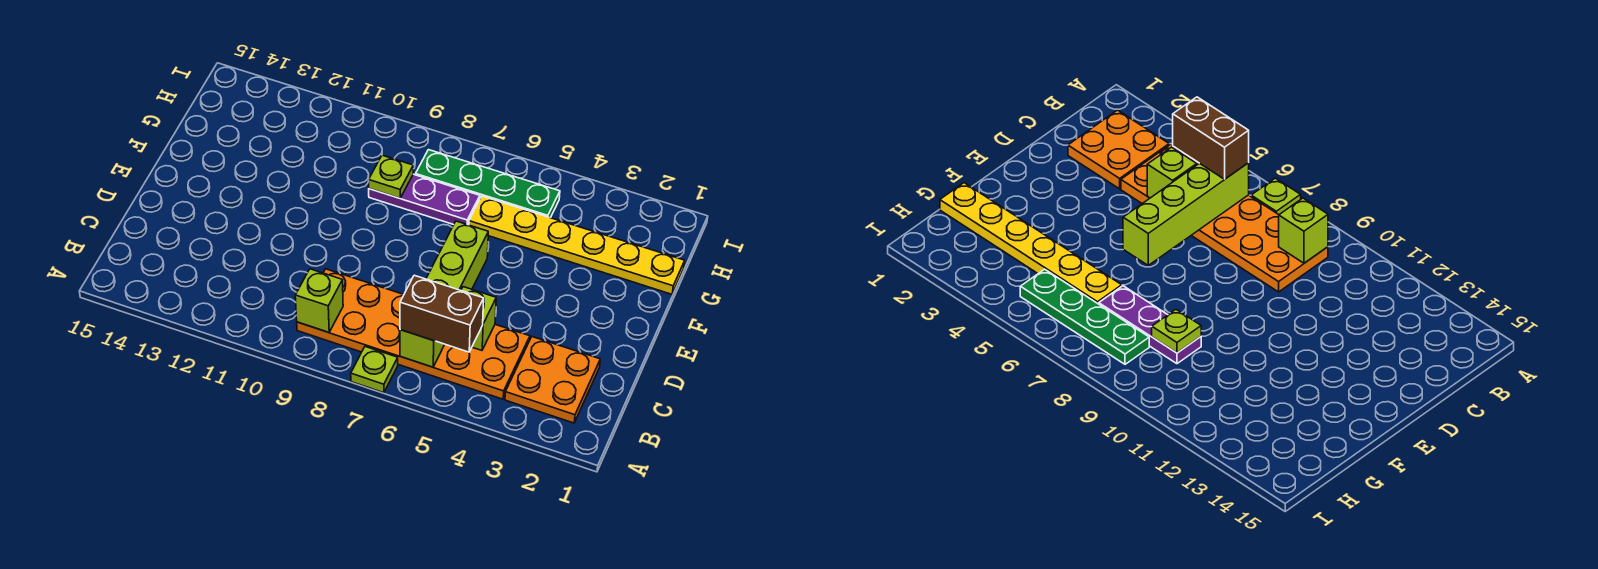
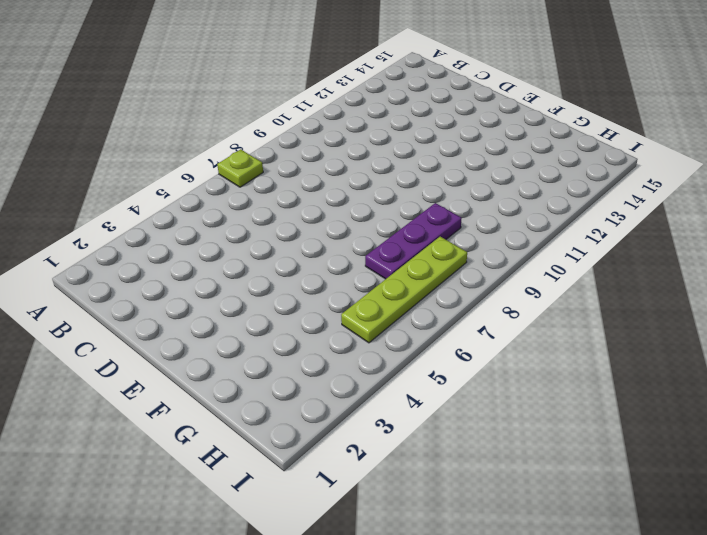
lime plate H5:H8 level 1 -> green plate H5:H8 level 1
none -> orange plate B2:C3 level 1
none -> orange plate B4:C9 level 1

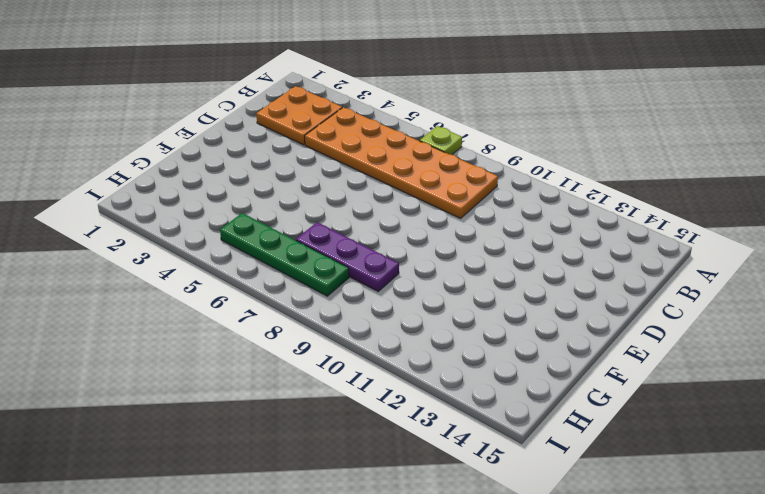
none -> yellow plate G1:G6 level 1
none -> lime brick B6:E6 level 2

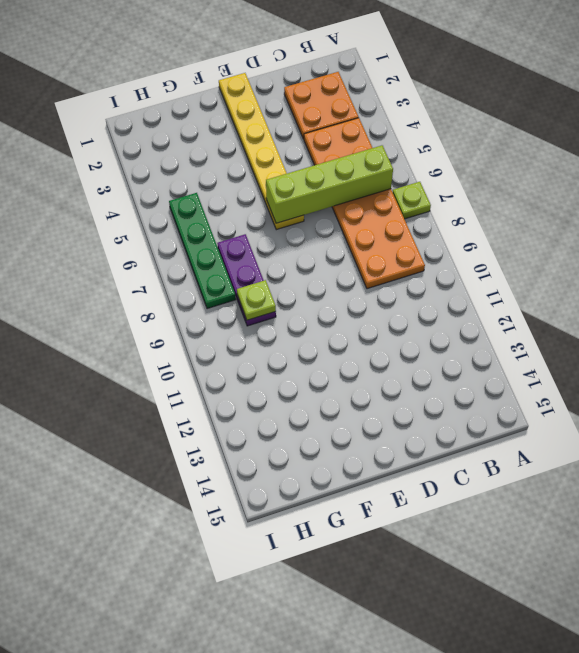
yellow plate E1:E6 level 1 -> yellow plate G1:G6 level 1
none -> lime brick B9 level 2
none -> lime brick C5 level 2

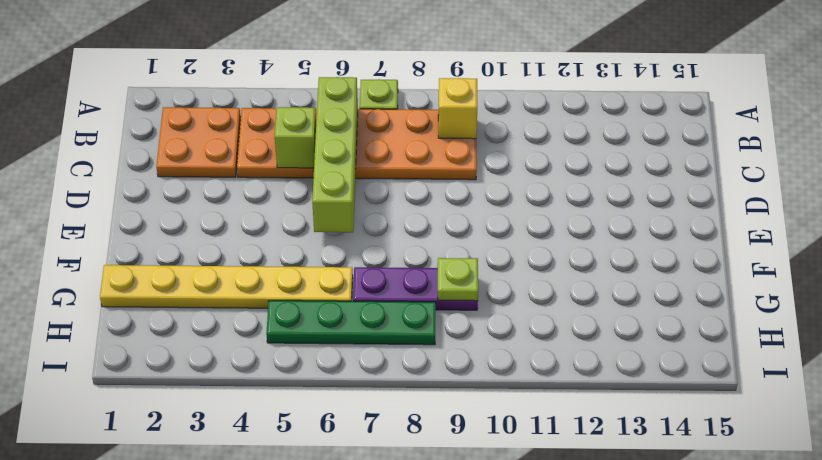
yellow brick B9 level 2 -> lime brick B9 level 2
none -> brown brick B5:B6 level 3

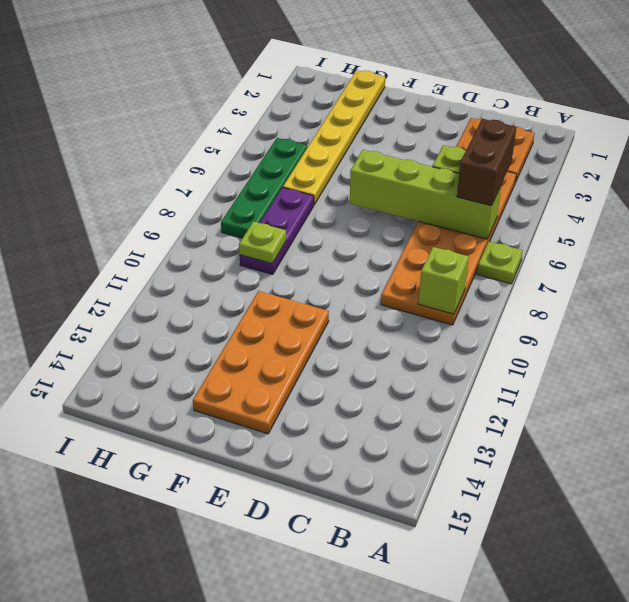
orange plate E11:F14 level 1 -> none

